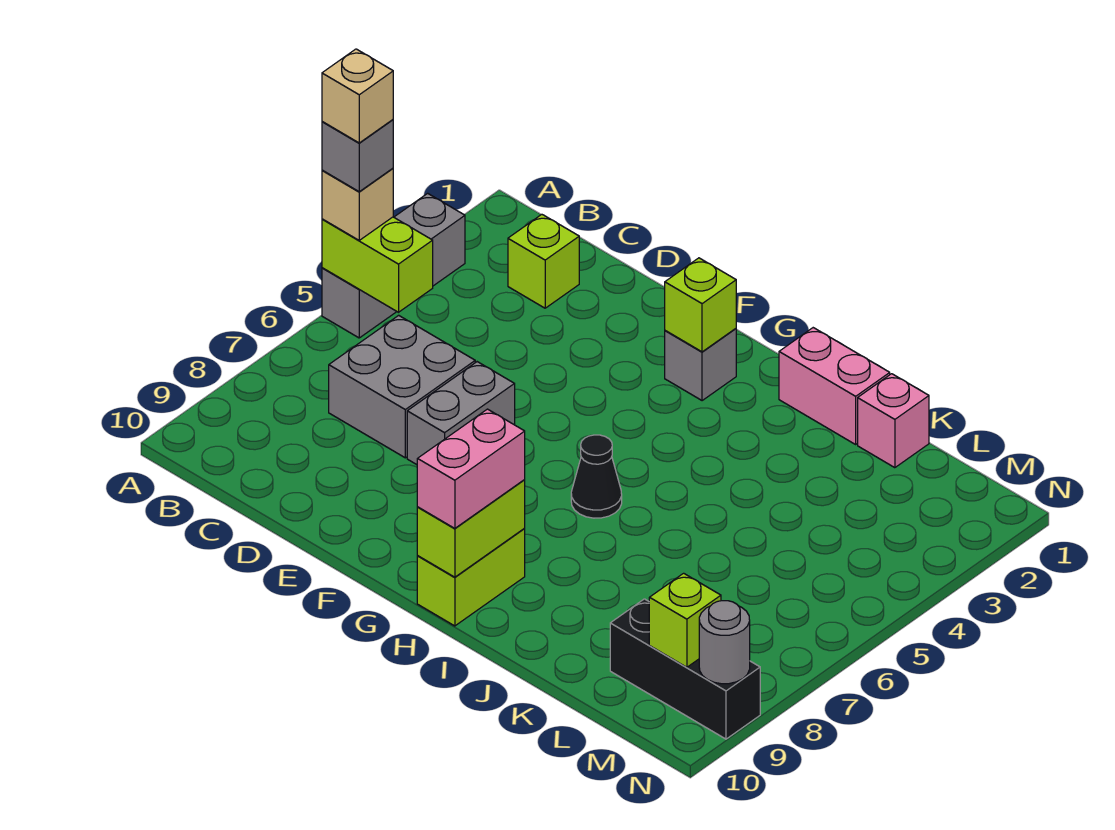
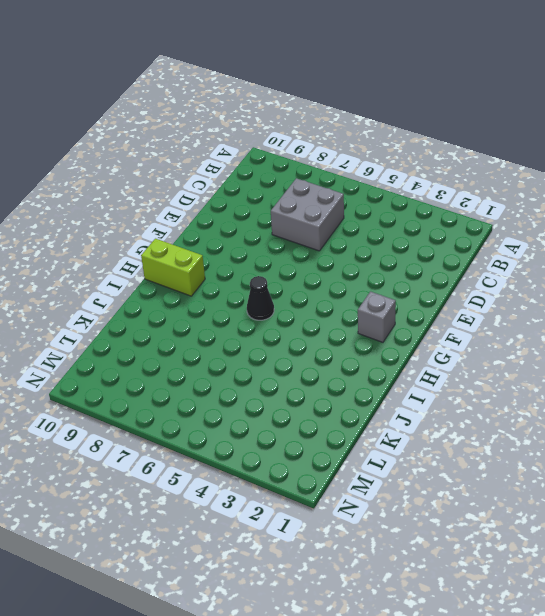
none -> grey brick A3:A5 level 1
none -> lime brick C2 level 1
none -> grey brick E6:E7 level 1

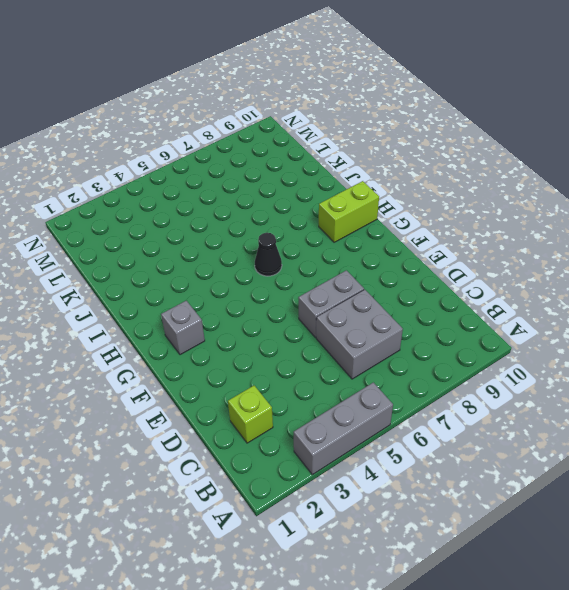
none -> pink brick I1:J1 level 1
none -> pink brick K1 level 1
none -> black brick L9:N9 level 1

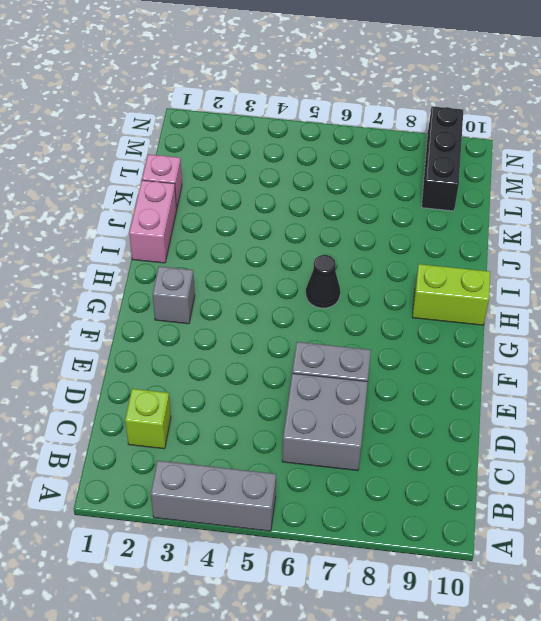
none -> lime brick A5:B5 level 2
none -> lime brick G2 level 2
none -> lime brick H9:H10 level 2

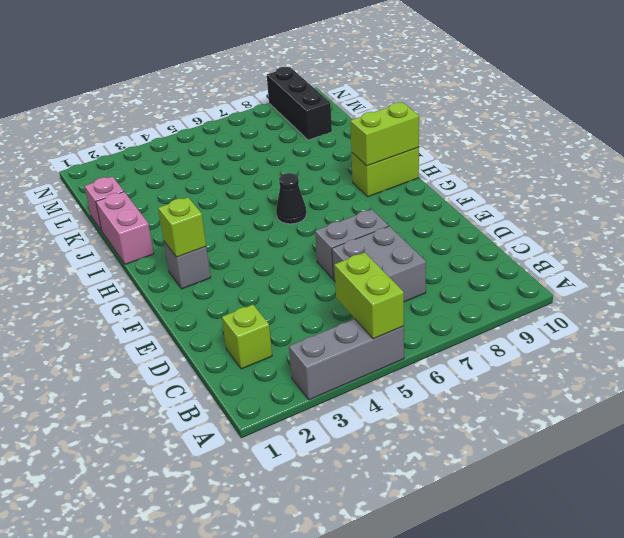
none -> lime brick M9 level 2
none -> grey round brick N9 level 2
none -> tan brick A5 level 3

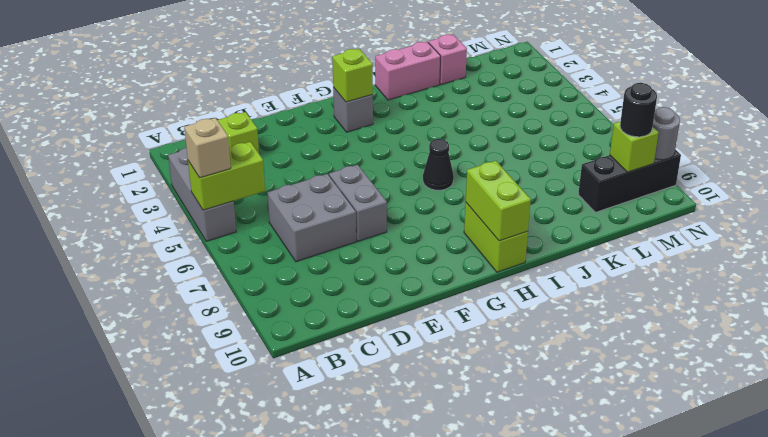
black round brick M9 level 3 -> none
none -> pink brick H9:H10 level 3
none -> grey brick A5 level 4
none -> tan brick A5 level 5

